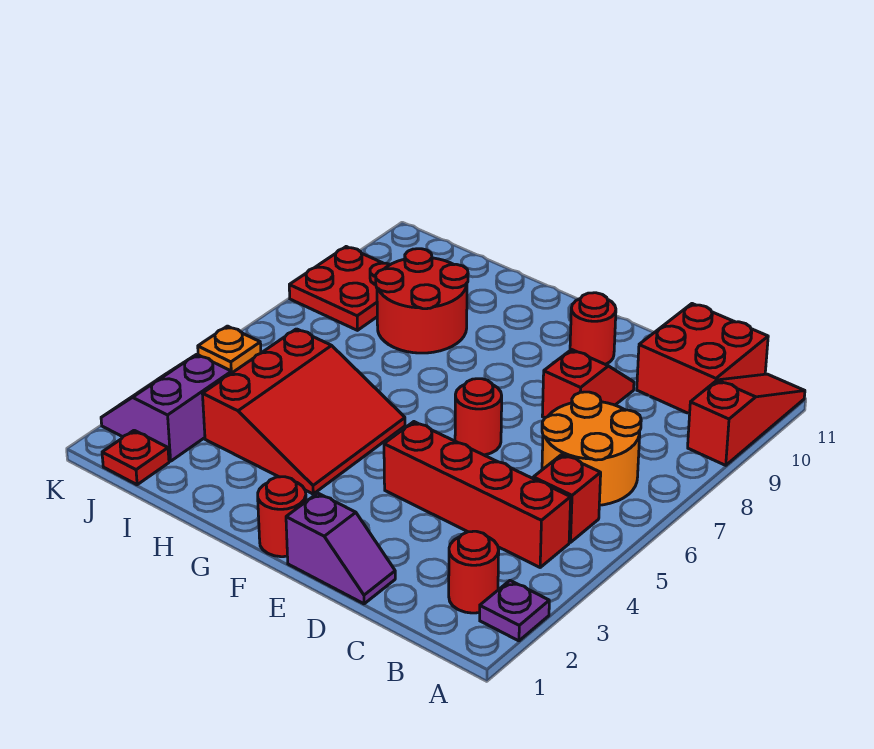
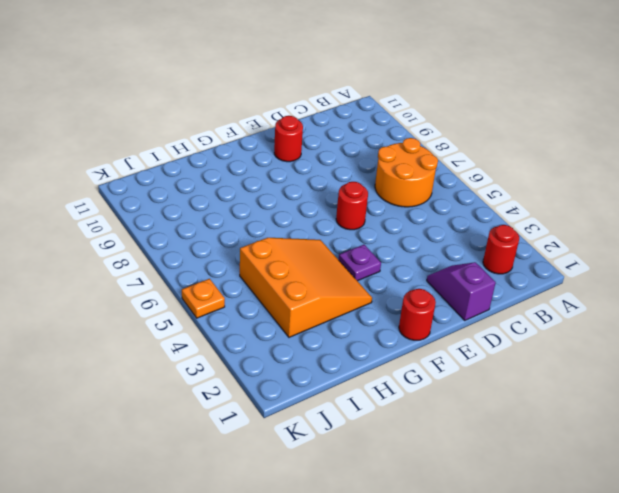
purple slope D1:D2 level 1 top 1 -> purple slope D1:E1 level 1 top E
purple plate F4 level 1 -> purple plate A2 level 1
orange slope G3:I5 level 1 top I -> red slope G3:I5 level 1 top I
none -> red slope A9:A11 level 1 top 9
none -> red brick B4:E4 level 1
none -> red brick B5 level 1

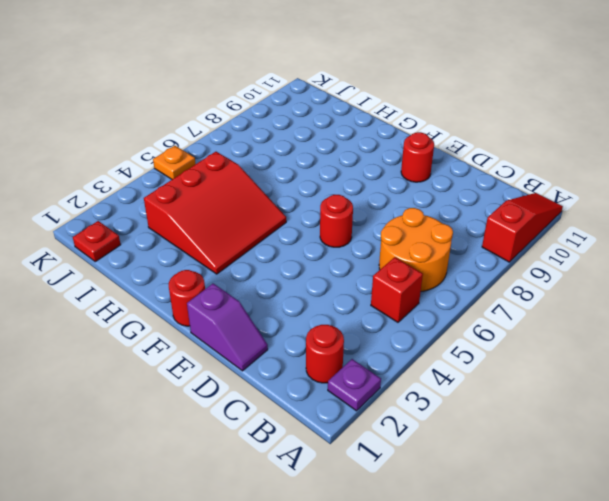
none -> red brick B4:E4 level 1
none -> red brick B10:C11 level 1
none -> red slope D8:D9 level 1 top 8

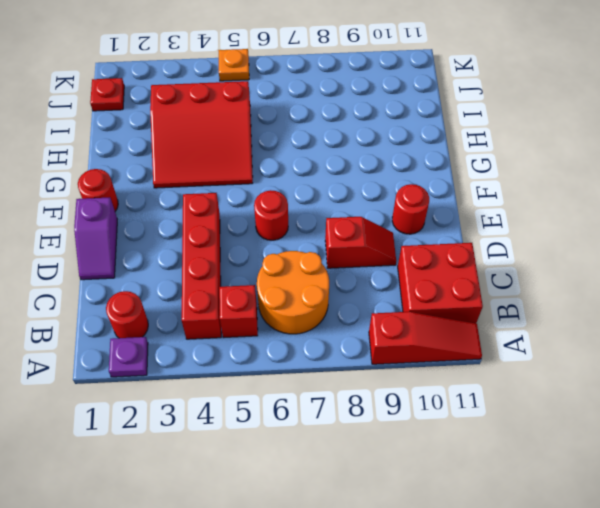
none -> red round brick H8:I9 level 1
none -> purple slope J2:K3 level 1 top J
none -> red plate J8:K9 level 1

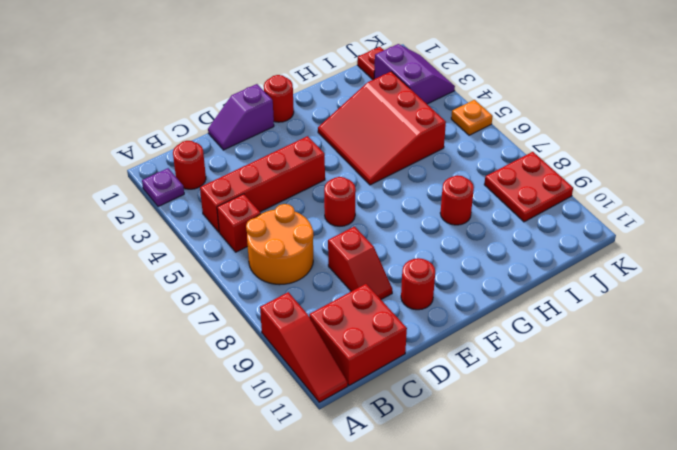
red round brick H8 level 1 -> red round brick H8:I9 level 1

